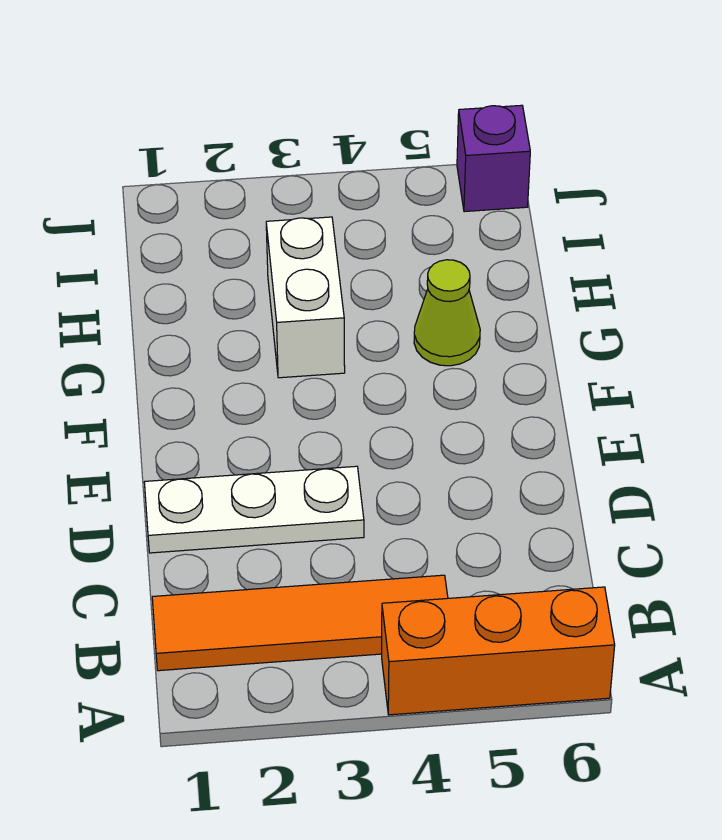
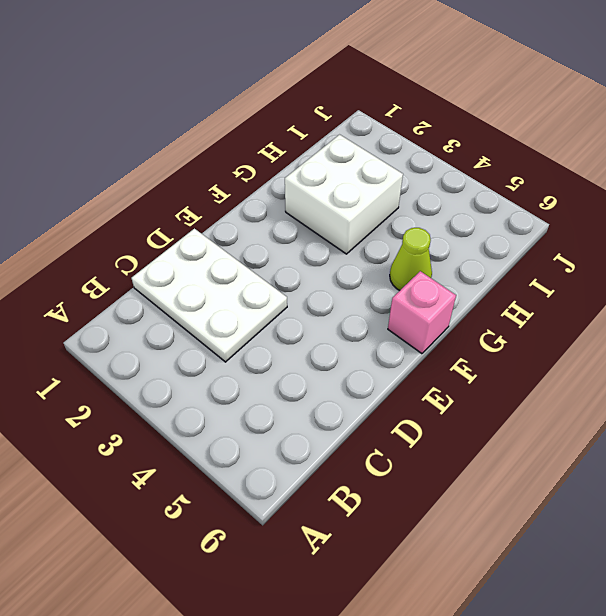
white plate C1:D3 level 1 -> white plate D1:D3 level 1
pink brick F6 level 1 -> none
white brick G2:H3 level 1 -> white brick G3:H3 level 1
none -> orange brick A4:A6 level 1
none -> orange tile B1:B4 level 1

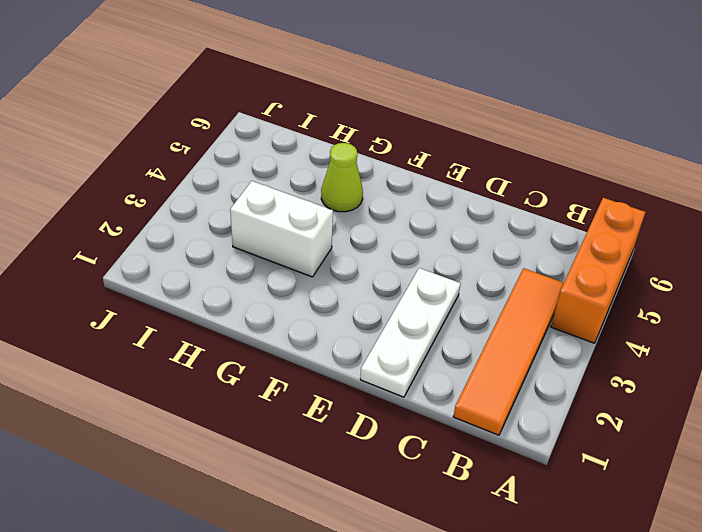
none -> purple brick J6 level 1

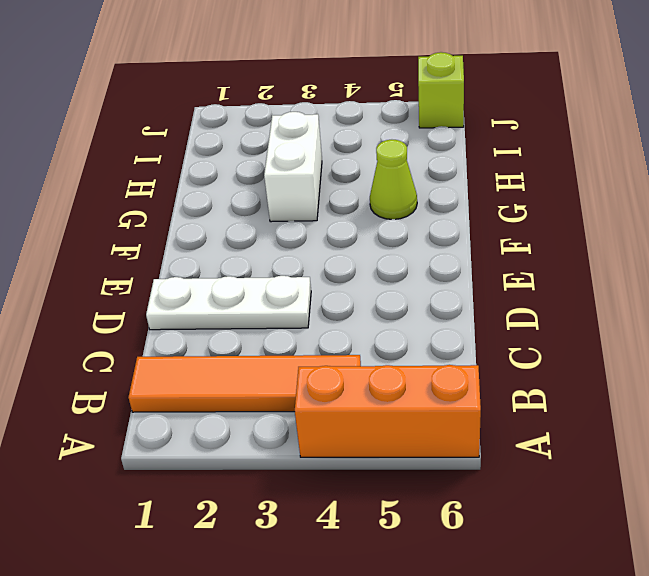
lime brick J6 level 1 -> purple brick J6 level 1

